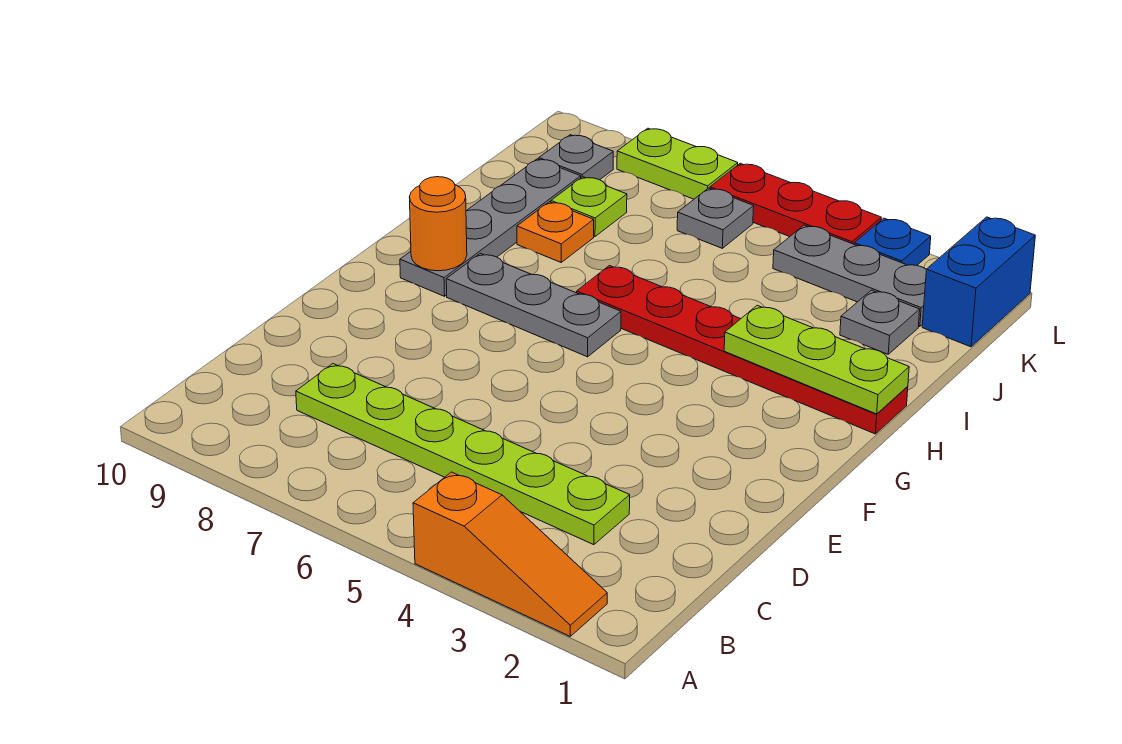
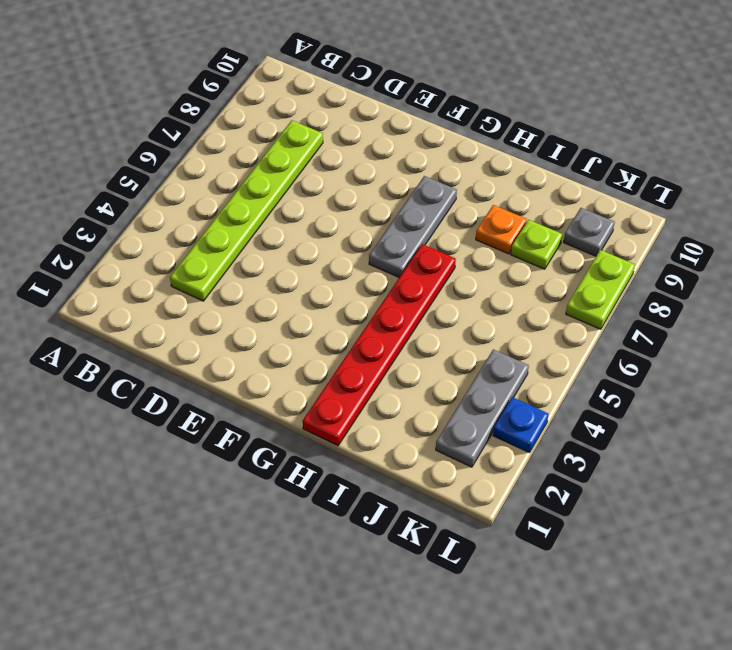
none -> orange slope A2:A4 level 1 top 4
none -> grey plate G9:J9 level 1
none -> grey plate J2 level 1

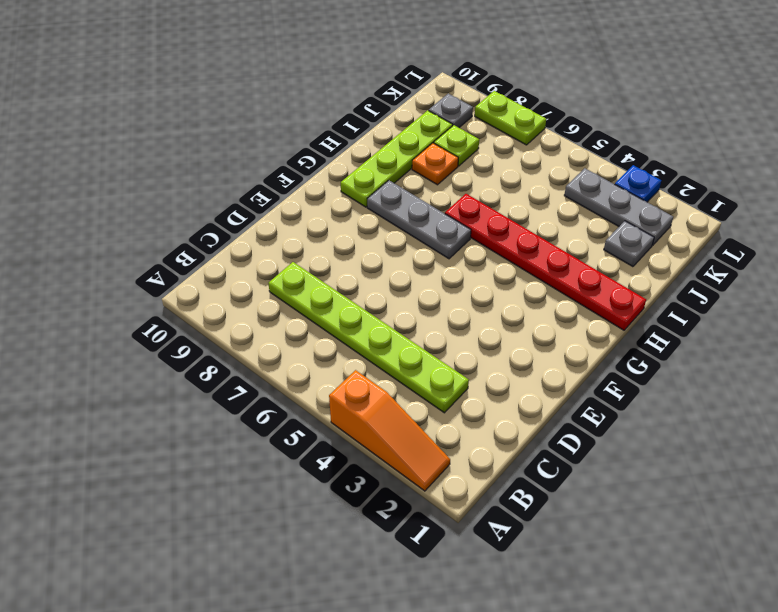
lime plate G9:J9 level 1 -> grey plate G9:J9 level 1
none -> blue brick K1:L1 level 1
none -> grey plate K6 level 1
none -> red plate L4:L6 level 1

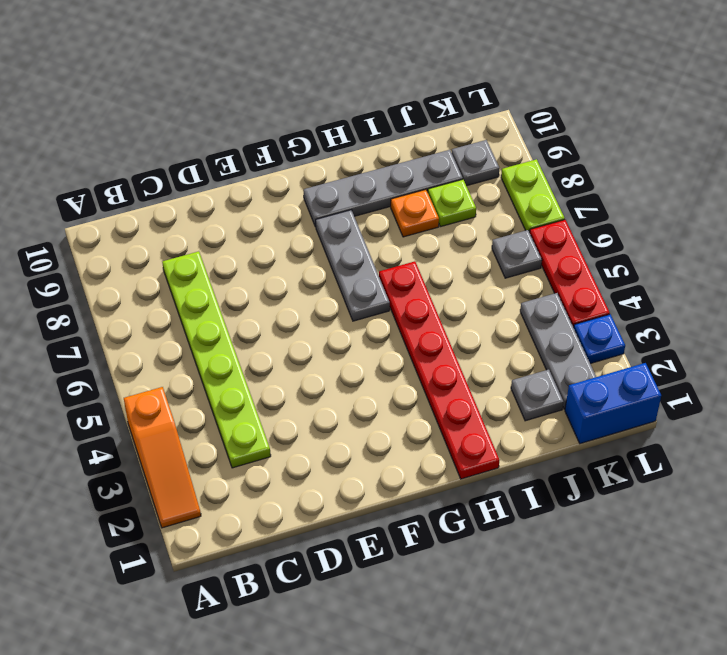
none -> orange round brick G9 level 2
none -> lime plate H1:H3 level 2

